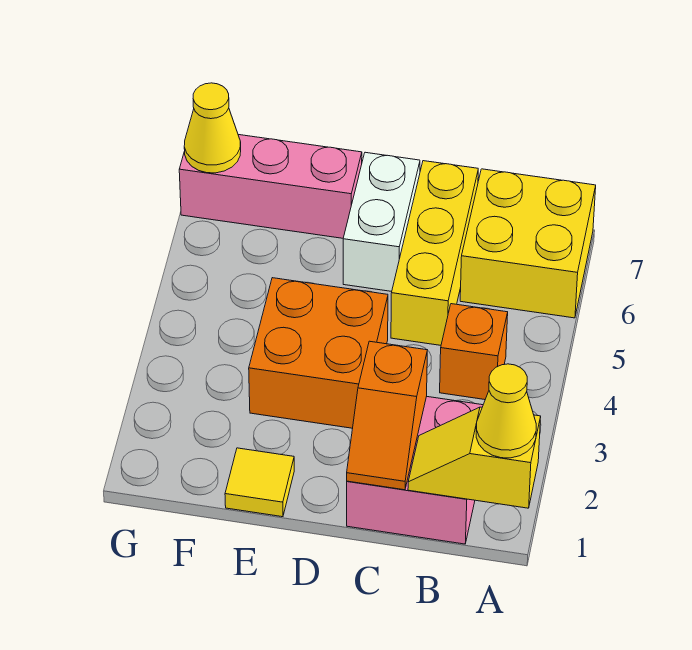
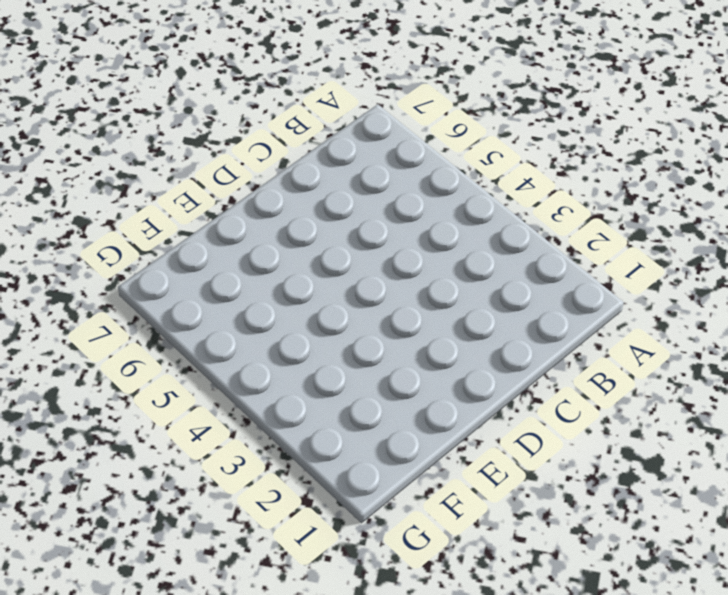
none -> yellow brick A6:B7 level 1
none -> pink brick B1:C2 level 1
none -> orange brick B4 level 1

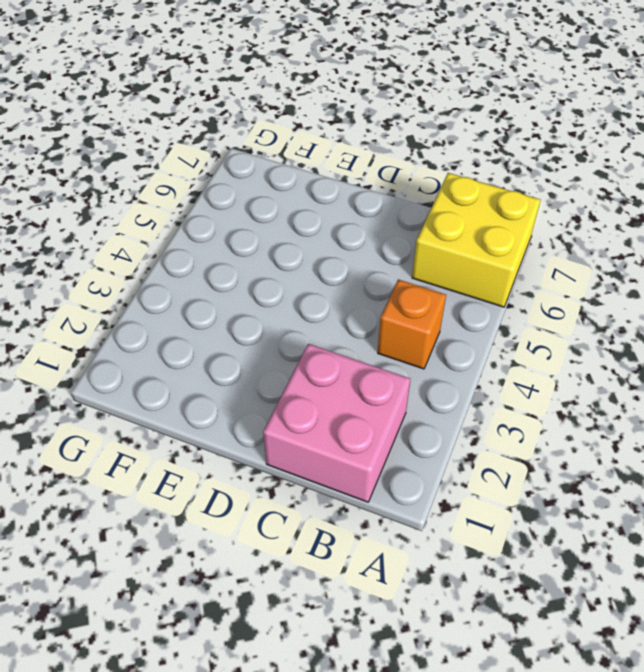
none -> yellow brick C5:C7 level 1
none -> orange brick D3:E4 level 1
none -> white brick D6:D7 level 1

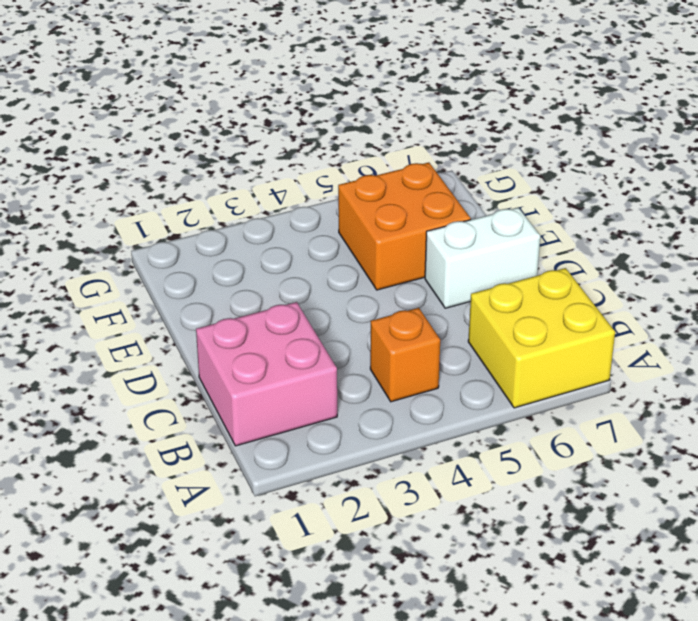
orange brick E5:F6 level 1 -> orange brick D3:E4 level 1
none -> yellow brick C5:C7 level 1
none -> yellow tile E1 level 1
none -> pink brick E7:G7 level 1

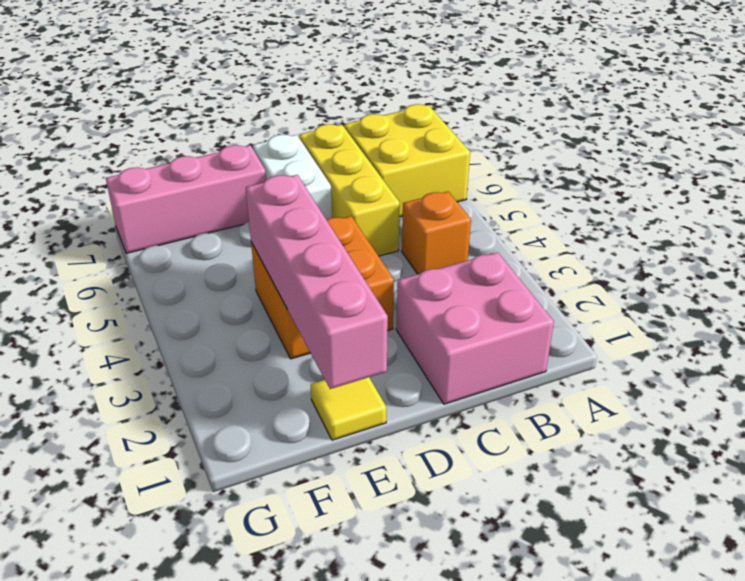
pink brick E1:E4 level 2 -> none
none -> yellow slope A1:B1 level 2 top A
none -> orange slope C1:C2 level 2 top 2
none -> yellow cone G7 level 2

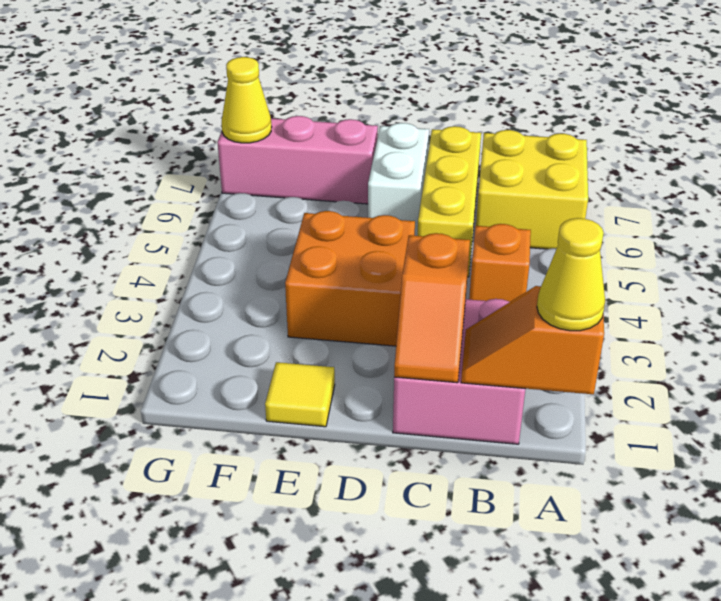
orange slope A1:B1 level 2 top A -> yellow slope A1:B1 level 2 top A

